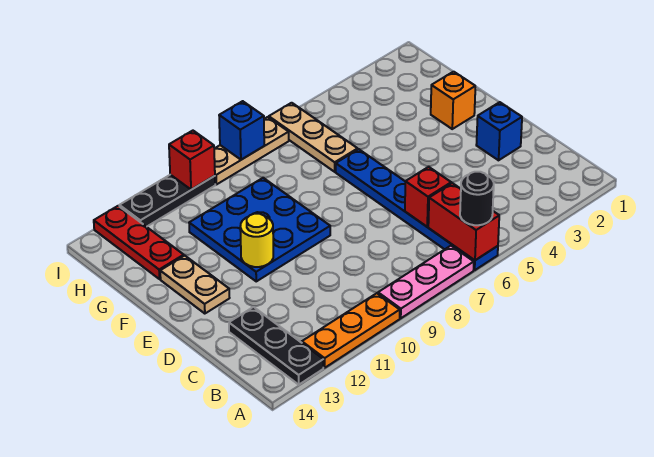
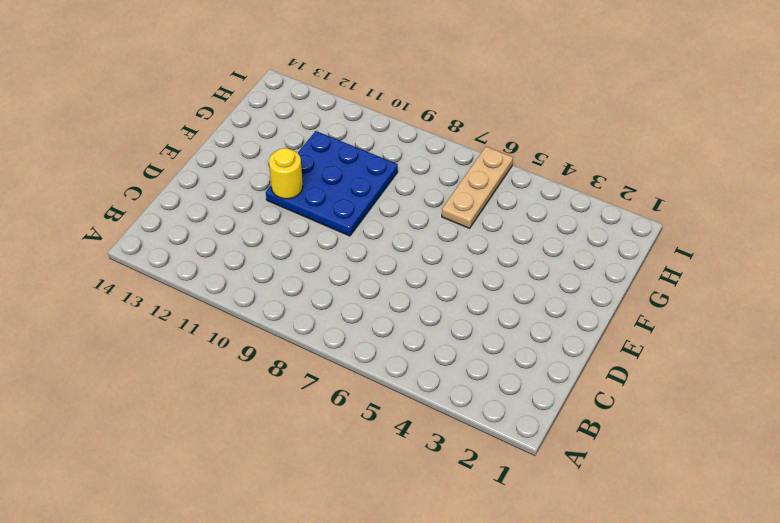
none -> blue plate A6:F6 level 1
none -> pink plate A7:A9 level 1
none -> orange plate A10:A12 level 1

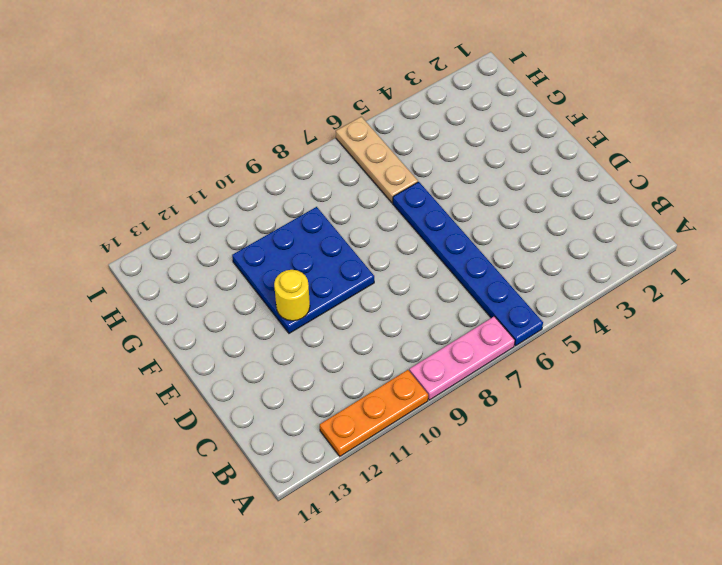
none -> black plate A13:C13 level 1
none -> blue brick D2 level 1
none -> tan plate E13:F13 level 1

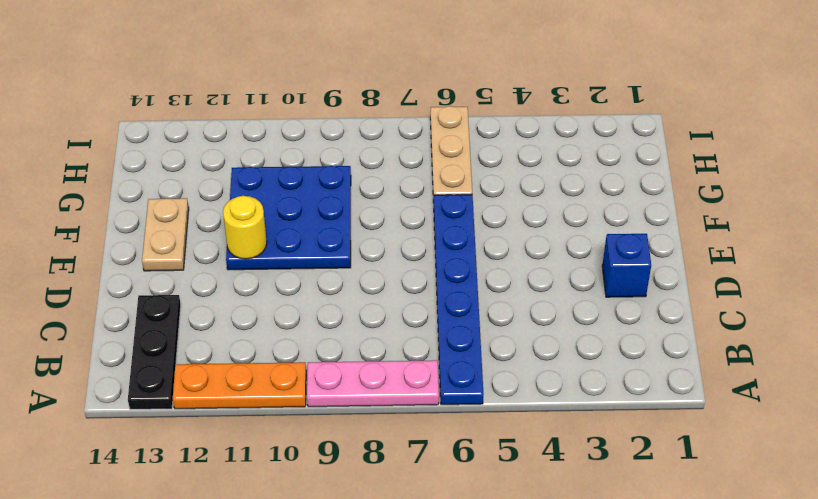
none -> orange brick F2 level 1
none -> red plate G13:I13 level 1
none -> tan plate I7:I9 level 1

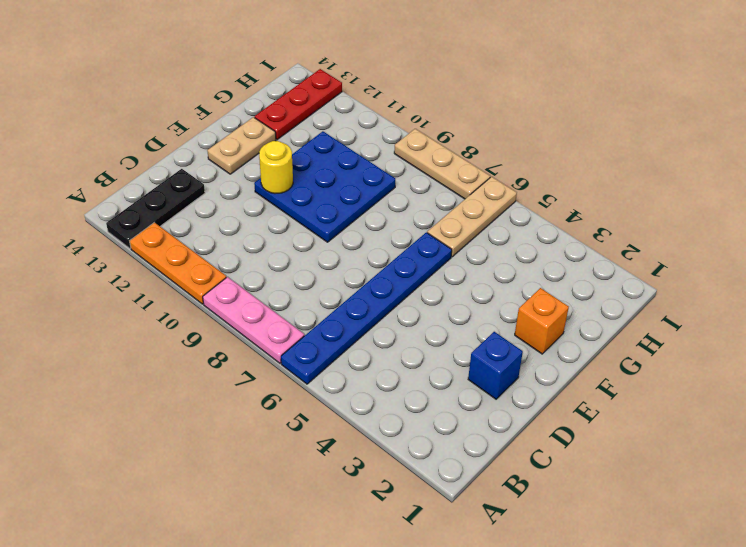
none -> black plate I10:I12 level 1
none -> red brick A6:B6 level 2
none -> red brick C6 level 2

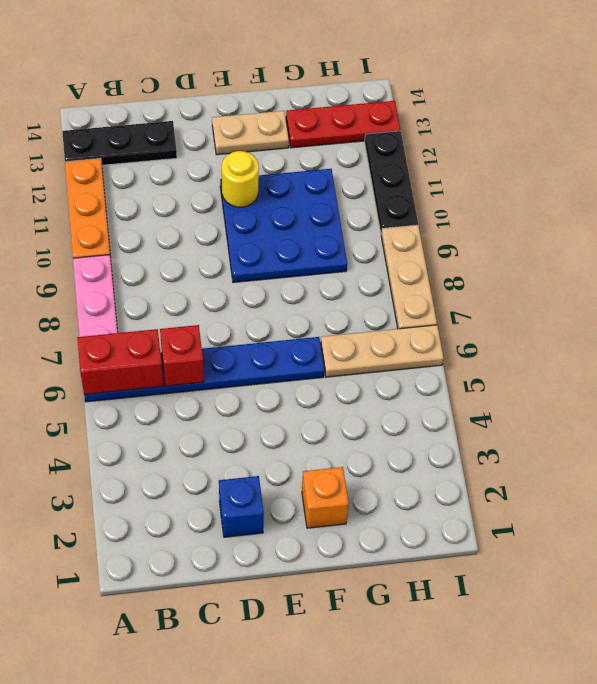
none -> blue brick I8 level 2
none -> red brick I10 level 2
none -> black round brick A6 level 3

